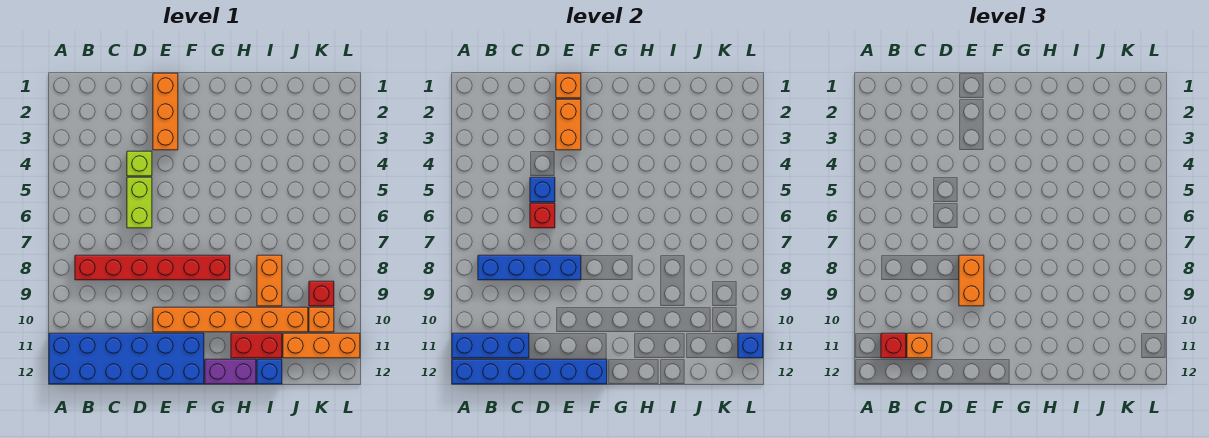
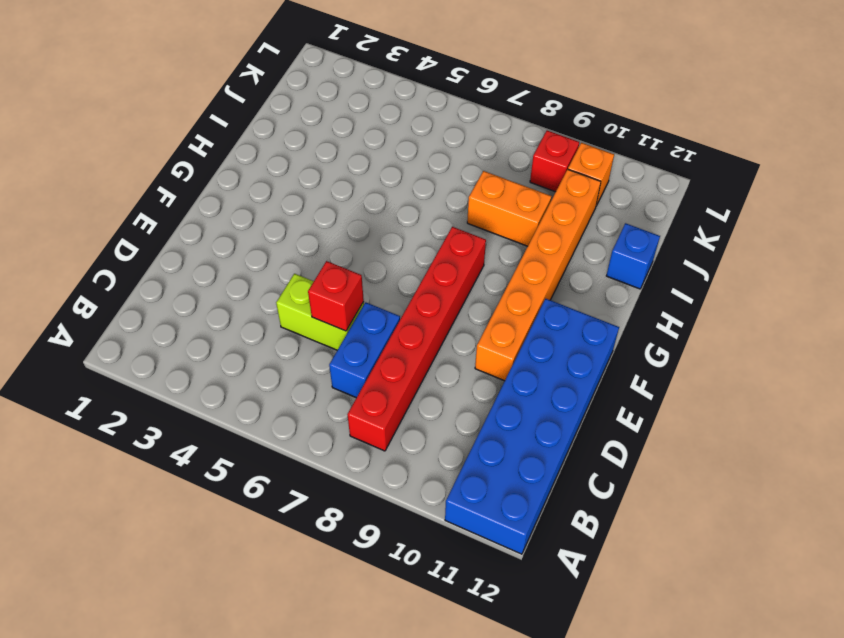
blue brick C7:D7 level 1 -> none
none -> lime brick D4 level 1
none -> orange brick E1:E3 level 1
none -> purple brick G12:H12 level 1

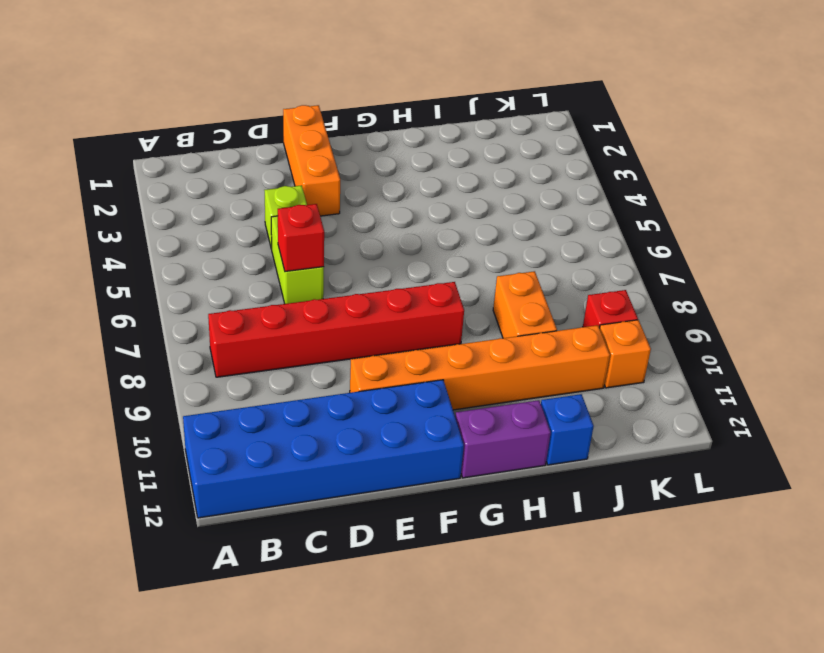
none -> red brick H11:I11 level 1
none -> orange brick J11:L11 level 1
none -> blue brick A11:C11 level 2

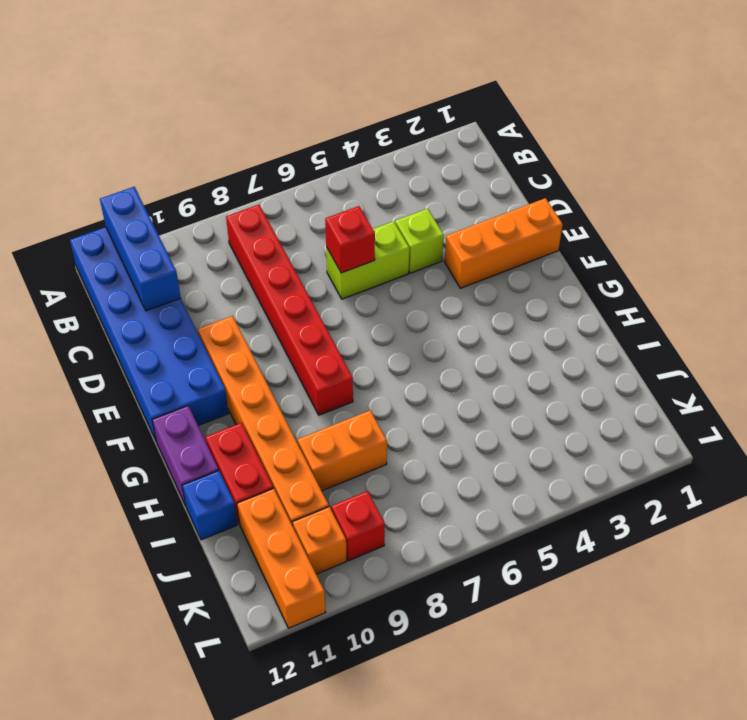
none -> blue brick A12:F12 level 2
none -> blue brick B8:E8 level 2
none -> blue brick D5 level 2

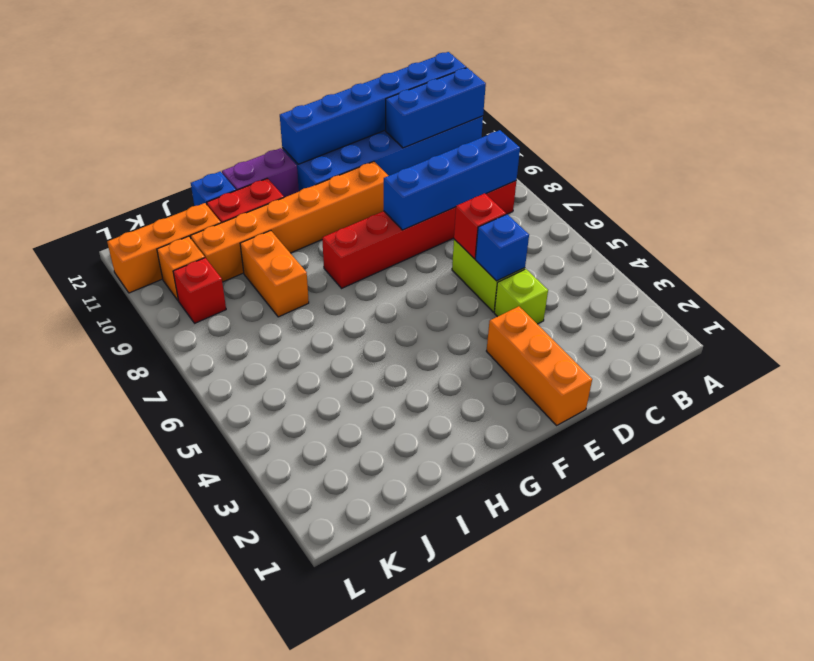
none -> orange brick E1 level 2
none -> orange brick E2:E3 level 2
none -> blue brick L11 level 2

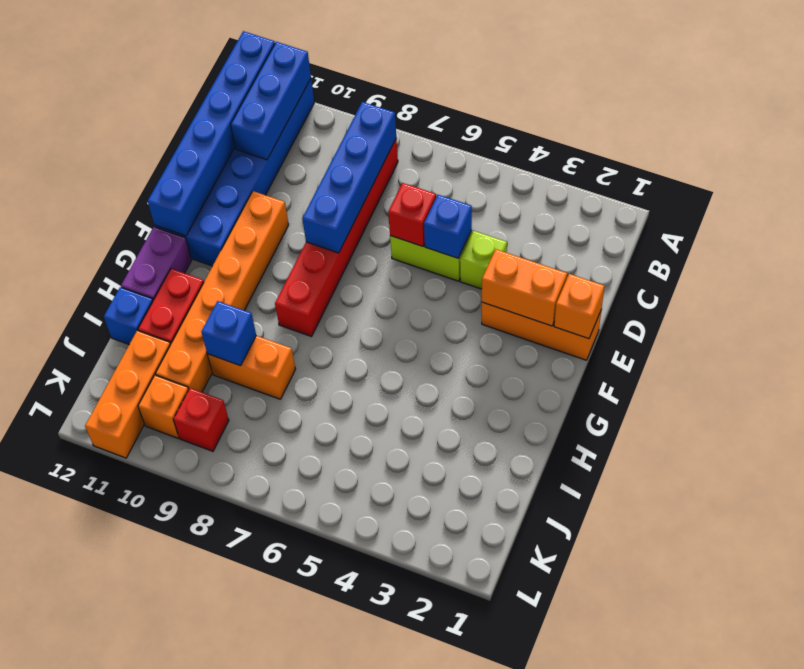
blue brick I9 level 2 -> blue brick L11 level 2
none -> red brick B11 level 3
none -> orange brick C11 level 3
none -> orange brick E8:E9 level 3

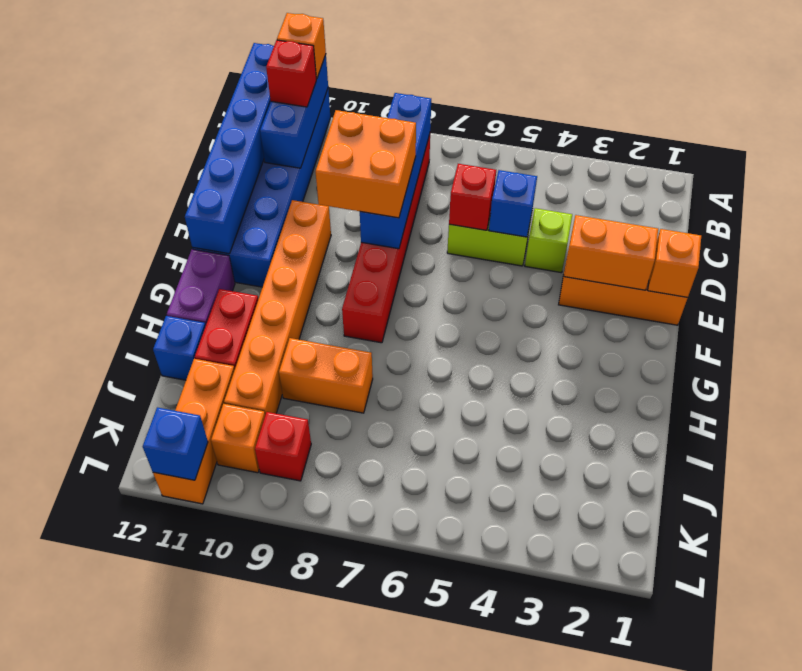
orange brick A11 level 3 -> orange brick C11 level 3
orange brick D8:E9 level 3 -> orange brick E8:E9 level 3

